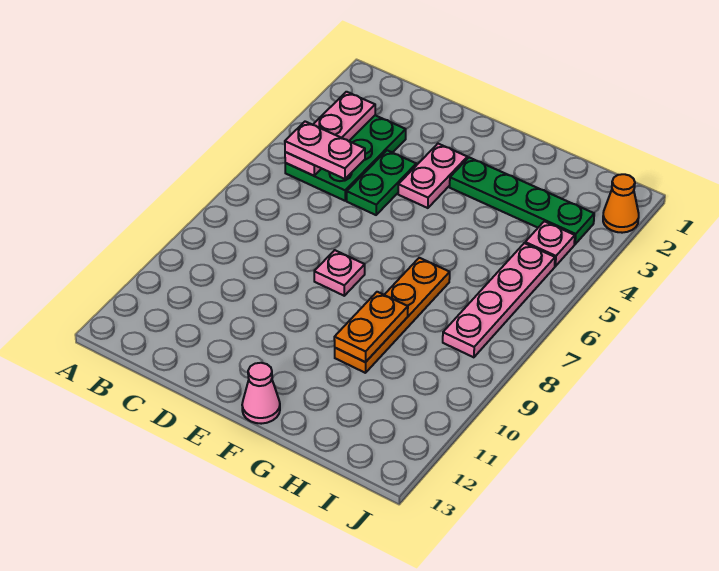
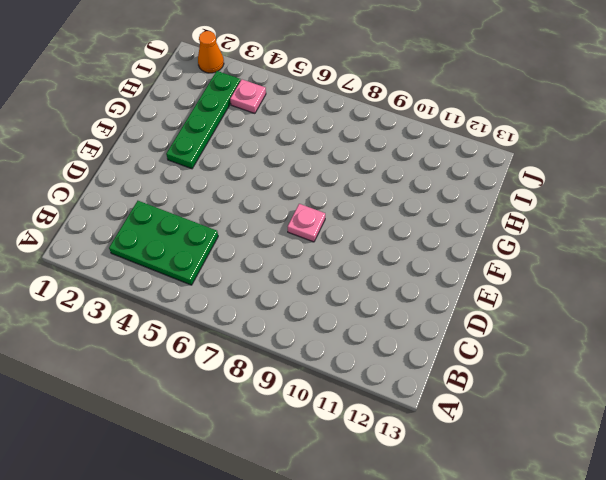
none -> green plate D4:D5 level 1
none -> pink plate E3:E4 level 1
none -> pink cone F13 level 1

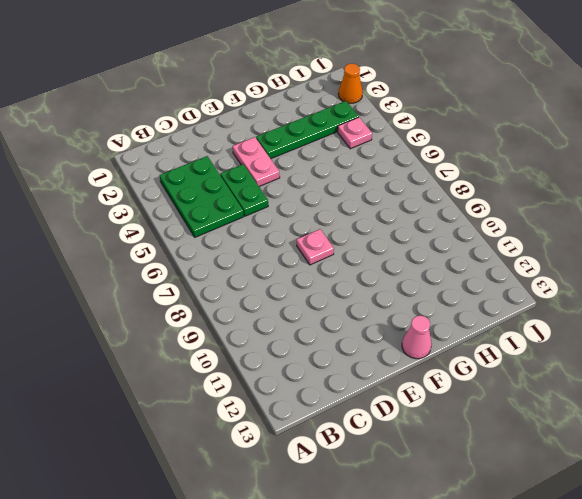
none -> orange plate G7:G10 level 1
none -> pink plate I5:I8 level 1
none -> pink plate B3:B5 level 2

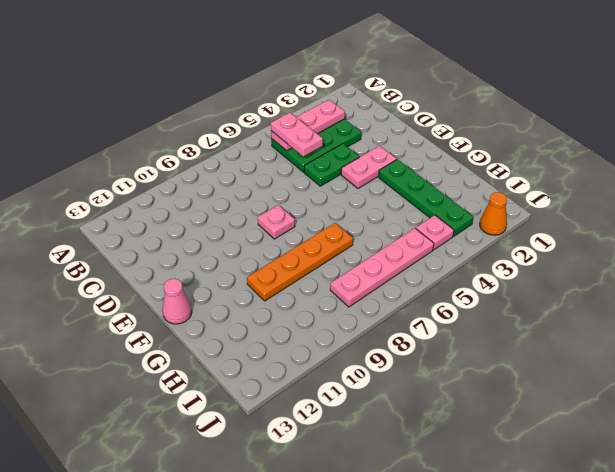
none -> orange plate G9:G10 level 2

